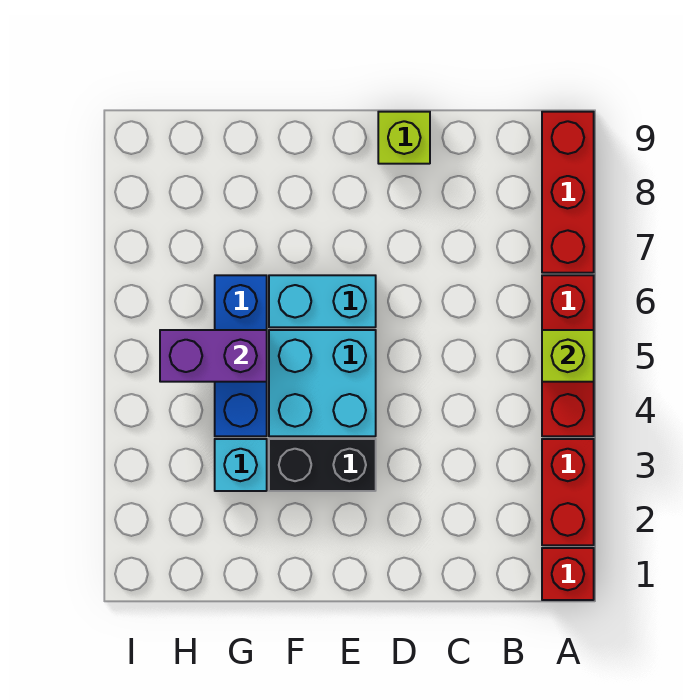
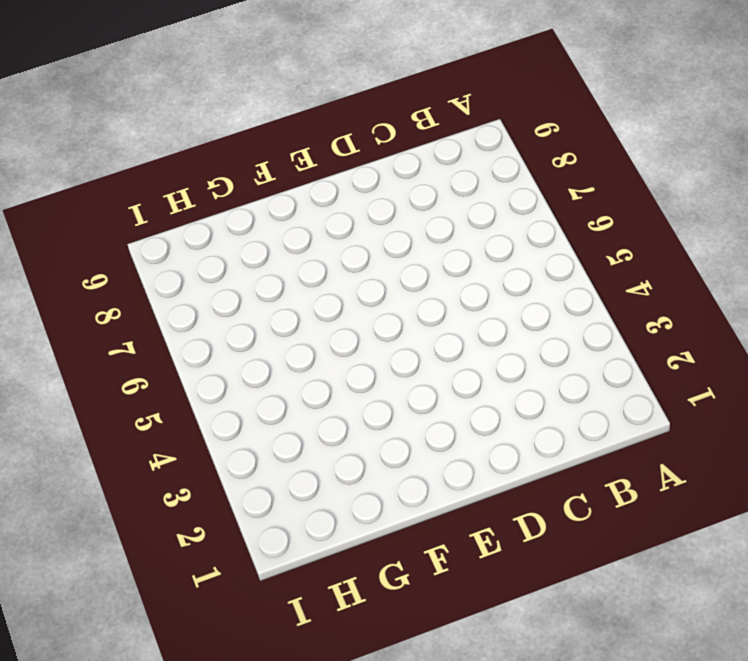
none -> red brick A1 level 1
none -> red brick A2:A3 level 1
none -> red brick A4:A6 level 1

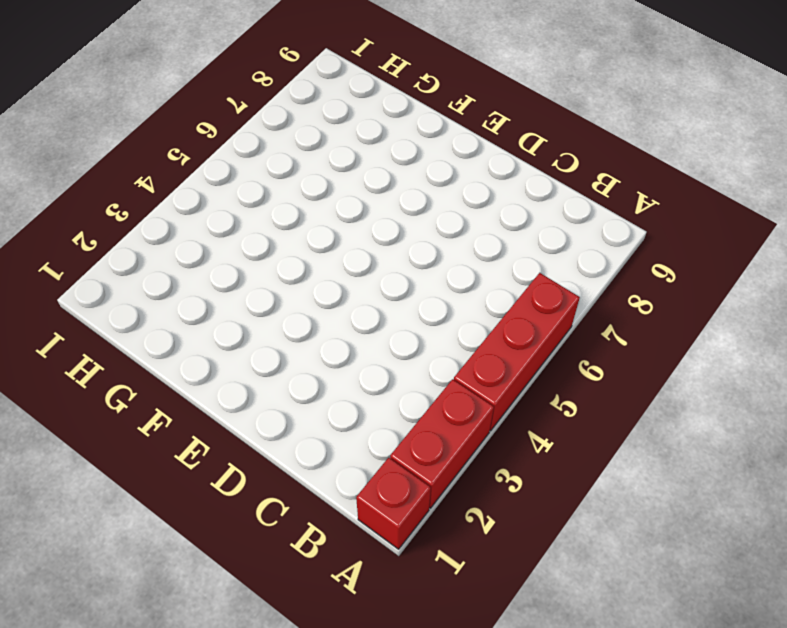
none -> red brick A7:A9 level 1
none -> lime brick D9 level 1
none -> black brick E3:F3 level 1

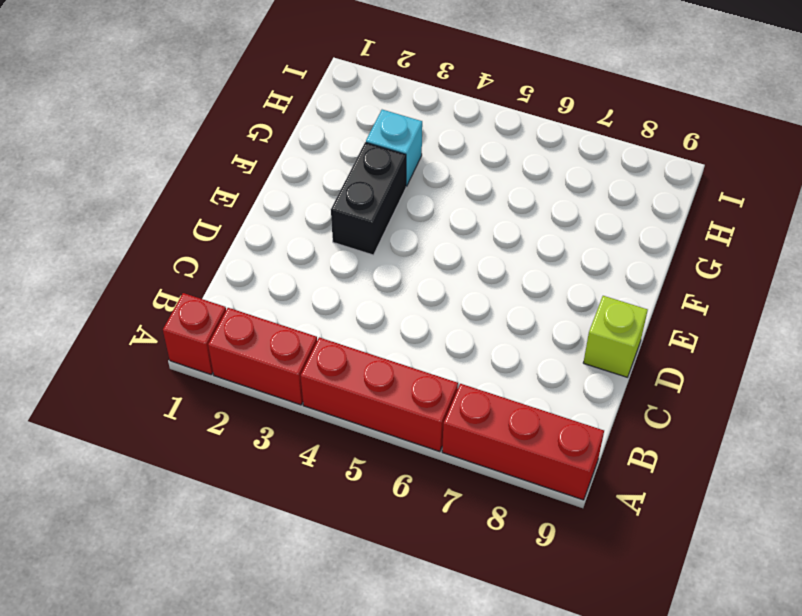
none -> cyan brick E4:F5 level 1
none -> cyan brick E6:F6 level 1
none -> blue brick G4:G6 level 1

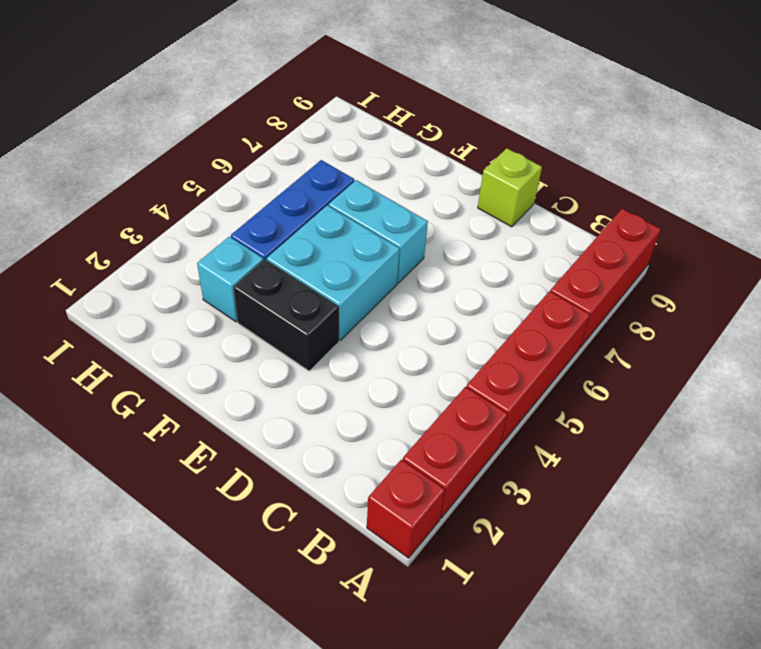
none -> lime brick A5 level 2
none -> purple brick G5:H5 level 2

